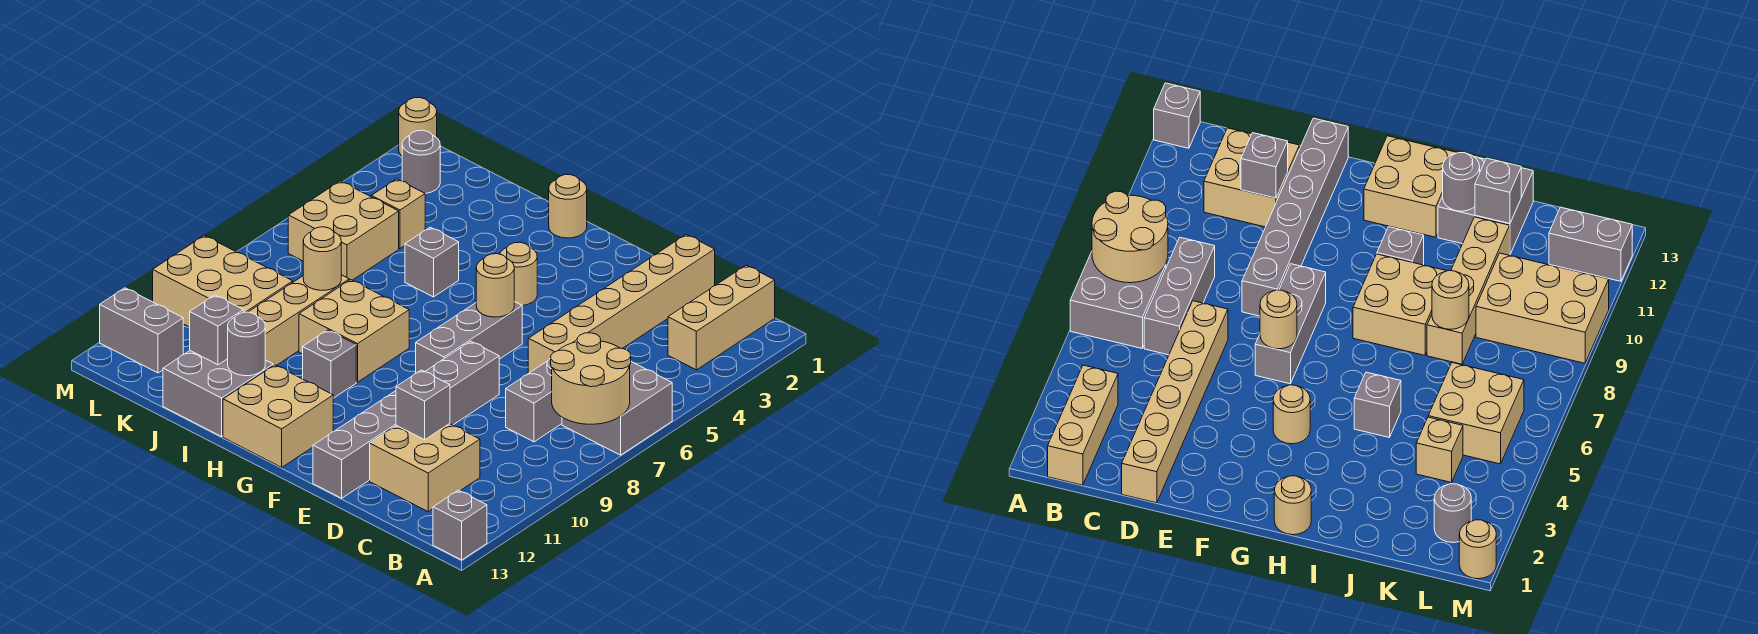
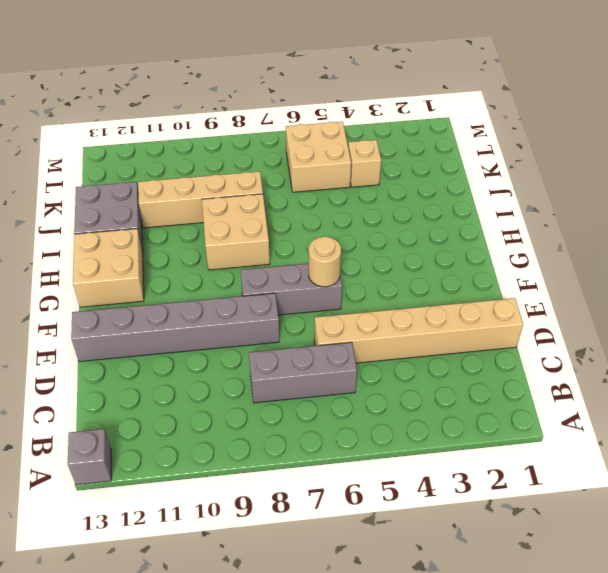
none -> grey brick A6:B7 level 1
none -> tan brick B1:B3 level 1
none -> tan brick C11:D12 level 1

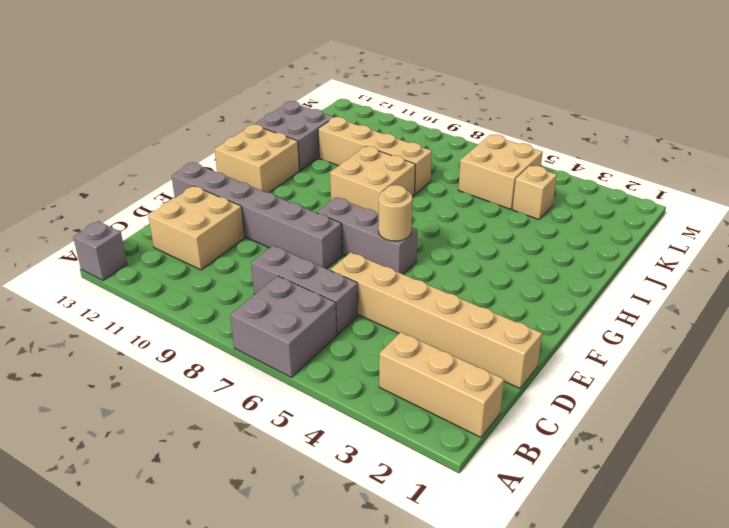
none -> tan round brick G4 level 1
none -> tan round brick H1 level 1
none -> grey brick H10 level 1

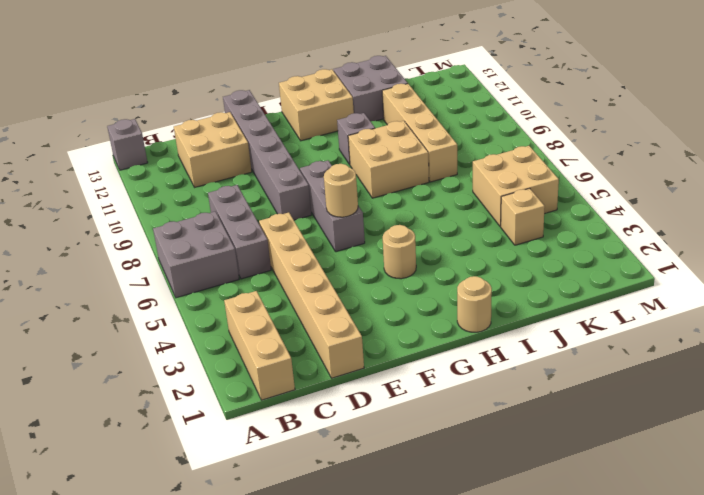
none -> grey brick I5 level 1
none -> tan brick K9:M10 level 1
none -> grey round brick L2 level 1

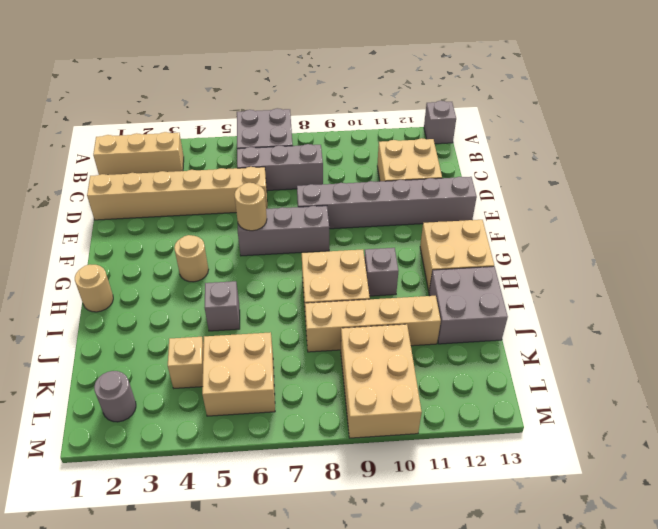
none -> grey brick L12:M12 level 1
none -> tan round brick M1 level 1
none -> tan round brick A7:B8 level 2

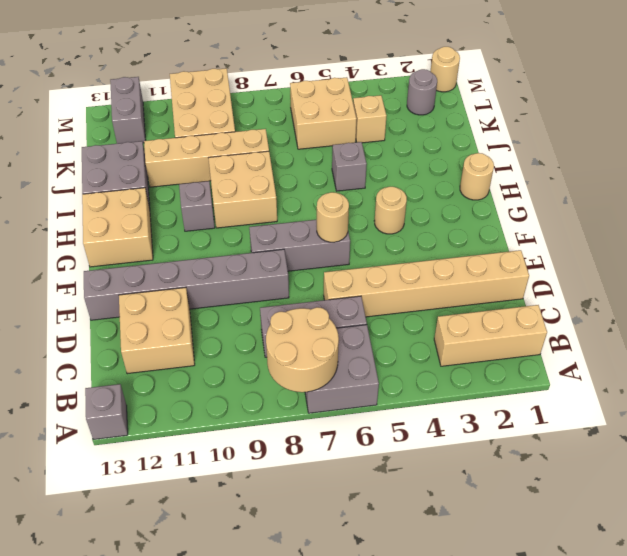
none -> grey brick D11 level 2
none -> grey round brick I12 level 2
none -> tan round brick J8 level 2

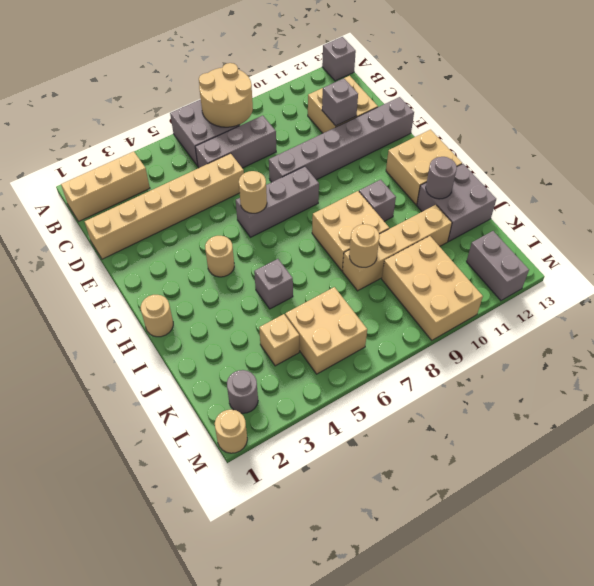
none -> grey brick J12 level 2

